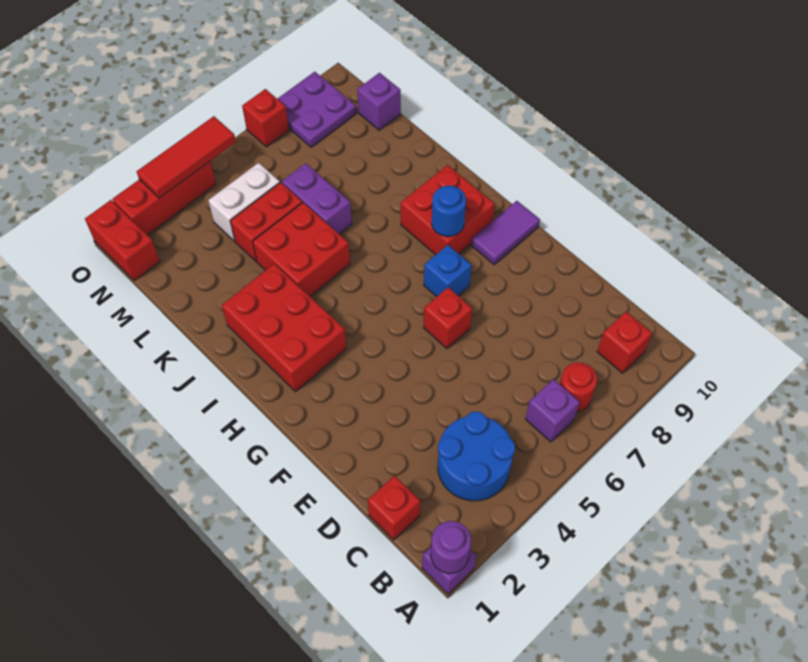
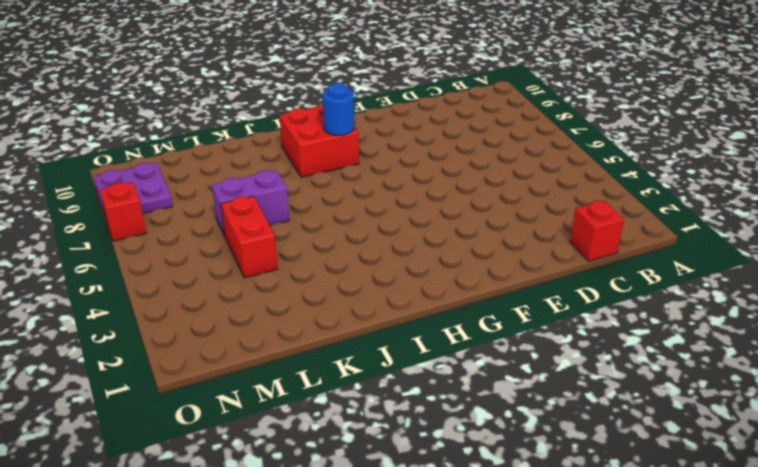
none -> purple brick A1 level 1
none -> blue round brick B3:C4 level 1
none -> purple brick B6 level 1

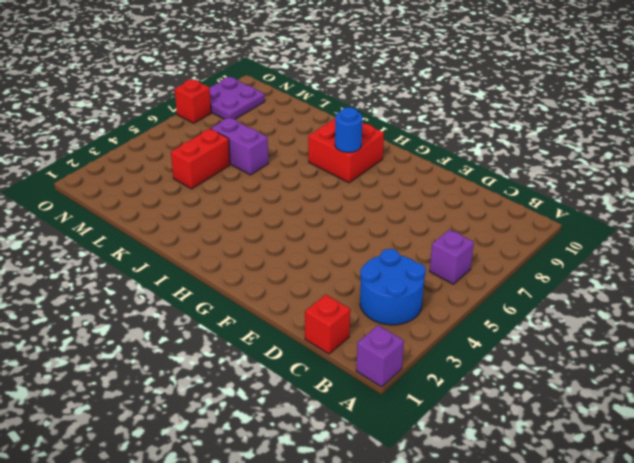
none -> red round brick B7 level 1
none -> red brick B9 level 1
none -> red brick F6 level 1

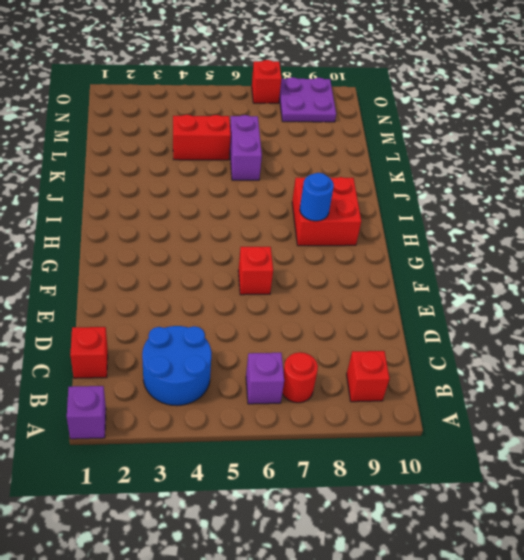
none -> blue brick G7 level 1
none -> purple tile G9:G10 level 1
none -> red brick H2:J3 level 1

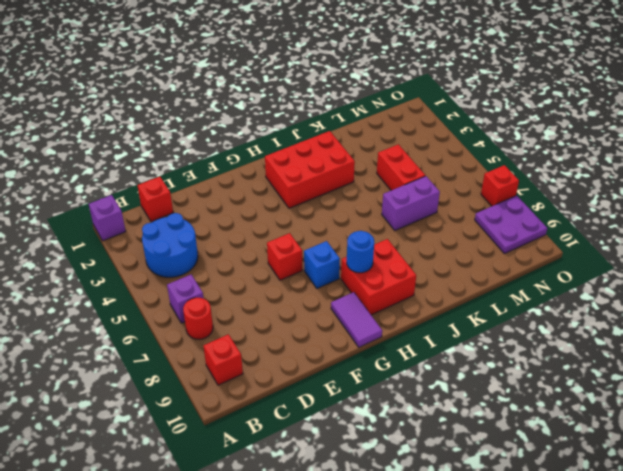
none -> red brick J4:K5 level 1
none -> white brick M4:M5 level 1
none -> purple brick M10 level 1

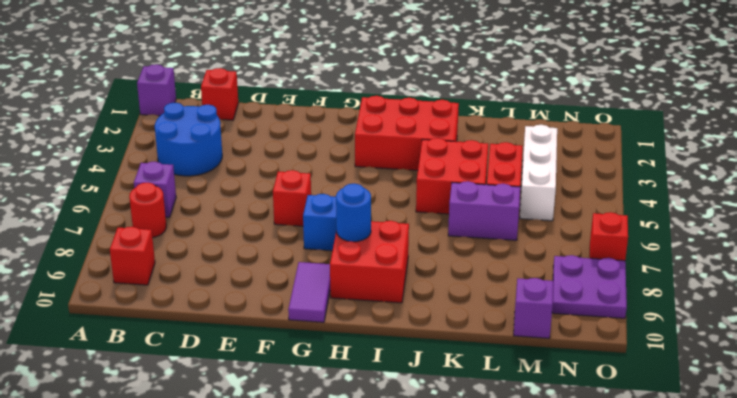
white brick M3:M5 level 1 -> white brick M4:M5 level 1
none -> red brick N1:O1 level 1
none -> red brick O2:O4 level 1
none -> purple round brick A1 level 2

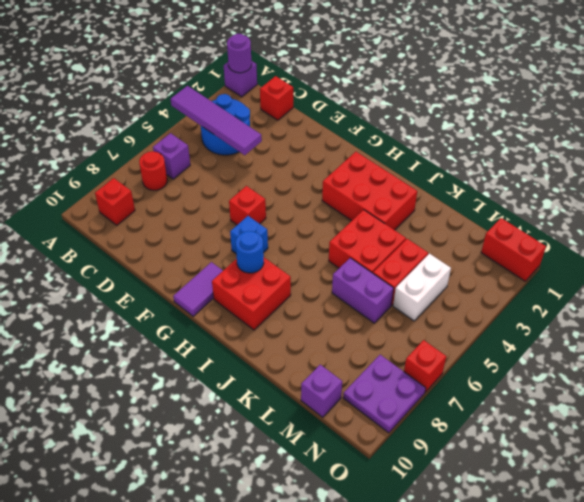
purple tile A4:D4 level 2 -> none
none -> red brick O2:O4 level 1
none -> red tile O3:O5 level 2

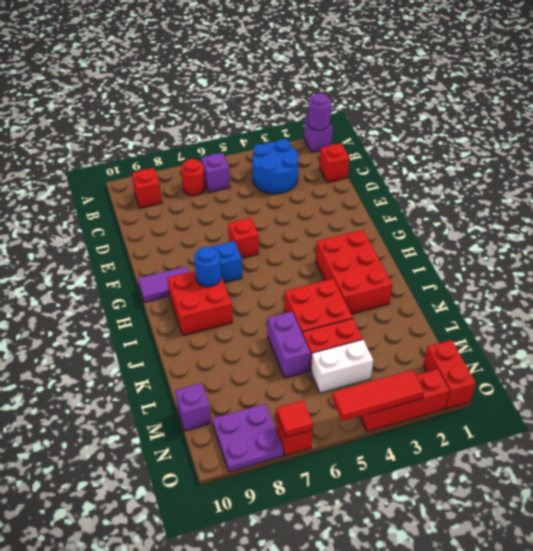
red tile O7 level 2 -> none

